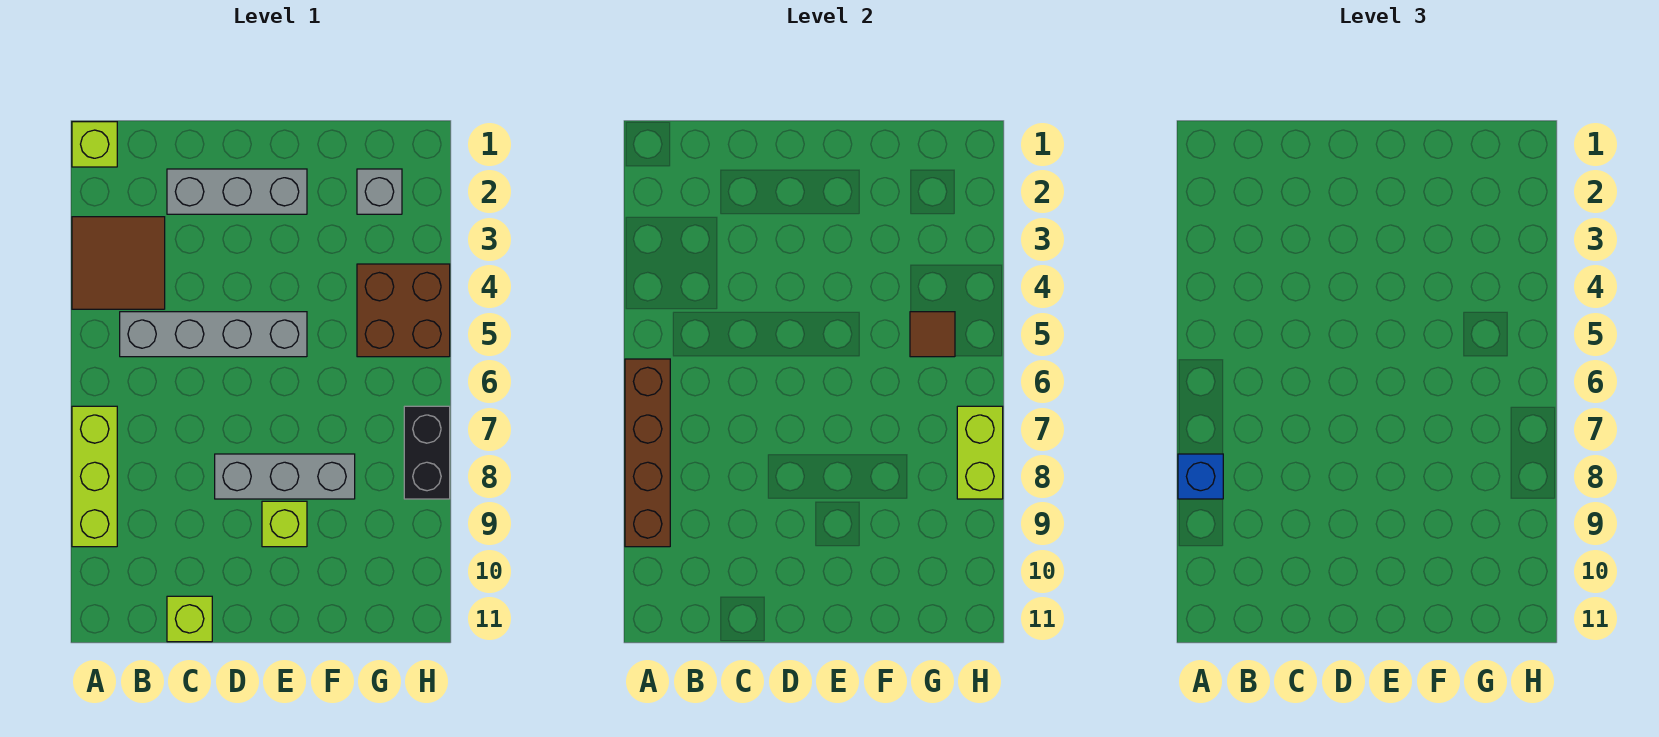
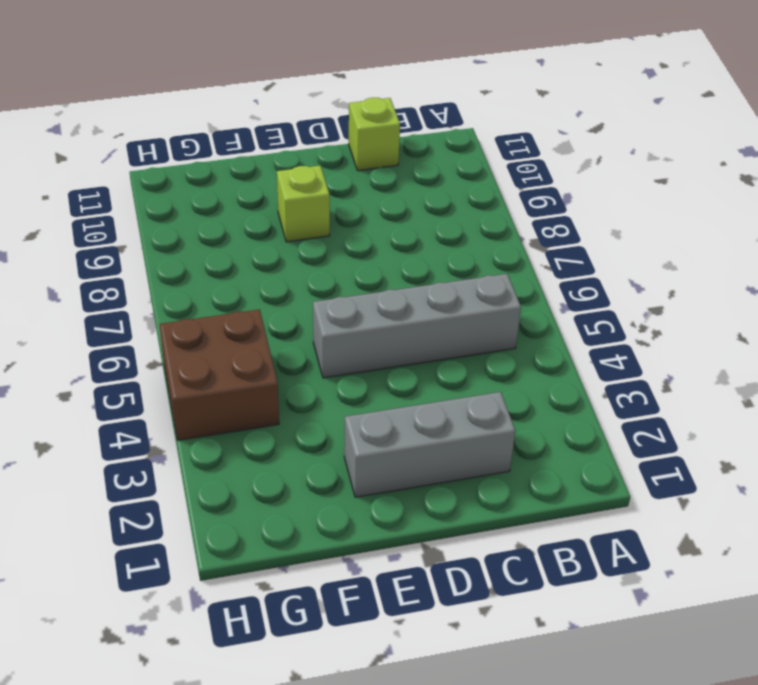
none -> lime brick A1 level 1
none -> brown tile A3:B4 level 1
none -> lime brick A7:A9 level 1

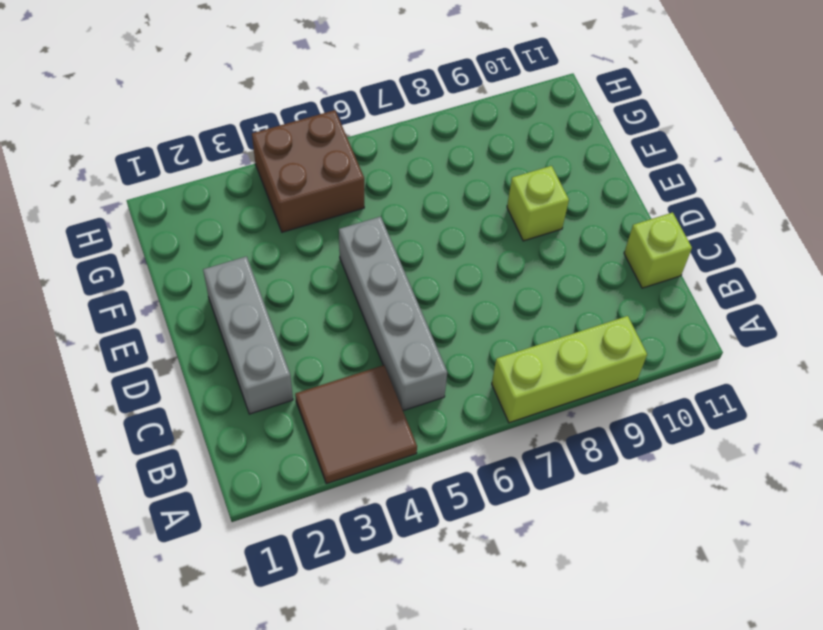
none -> lime brick A1 level 1
none -> grey brick D8:F8 level 1
none -> grey brick G2 level 1

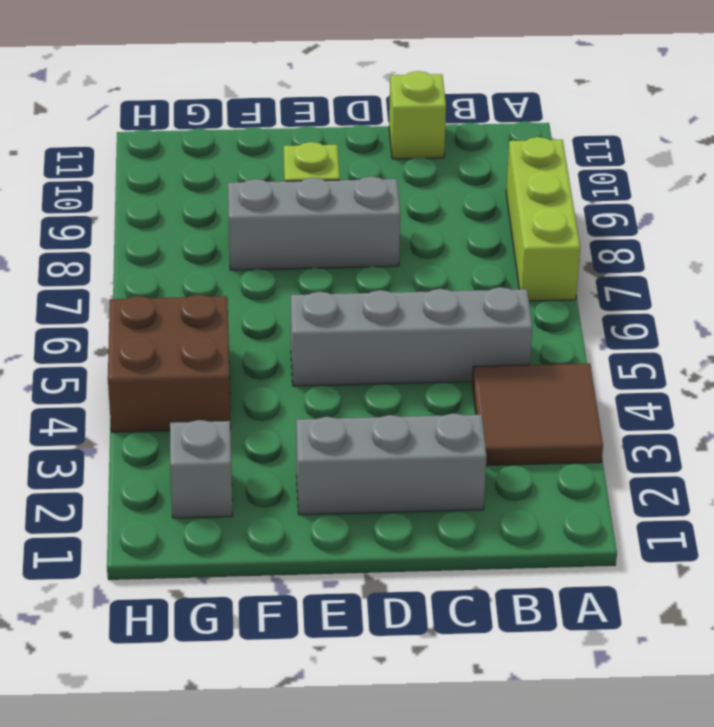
none -> lime brick A1 level 1
none -> black brick H7:H8 level 1
none -> brown brick A6:A9 level 2

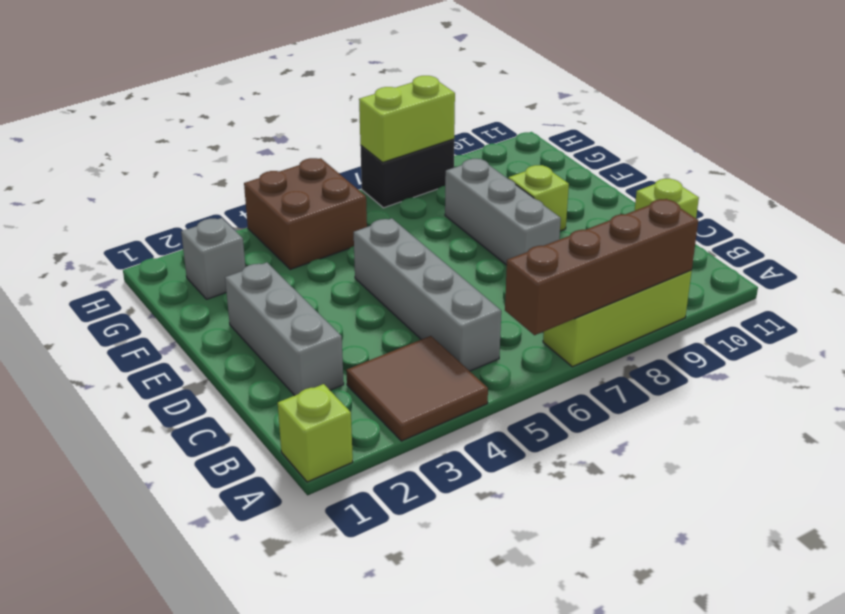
none -> brown tile G5 level 2
none -> blue brick A8 level 3

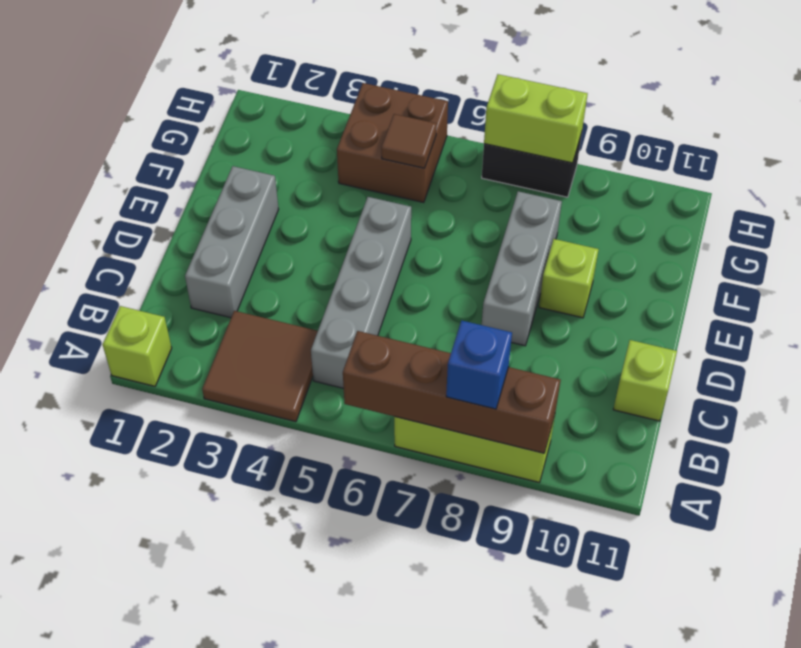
none -> grey brick G2 level 1

